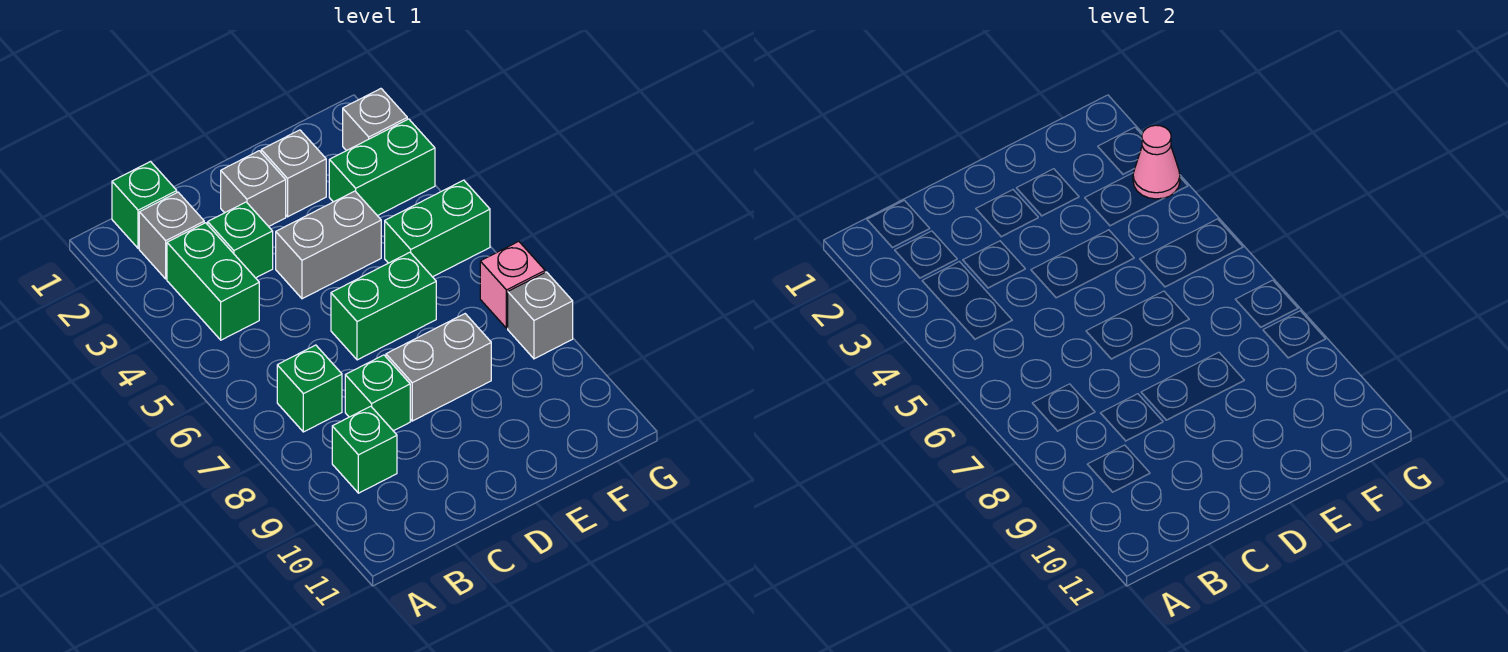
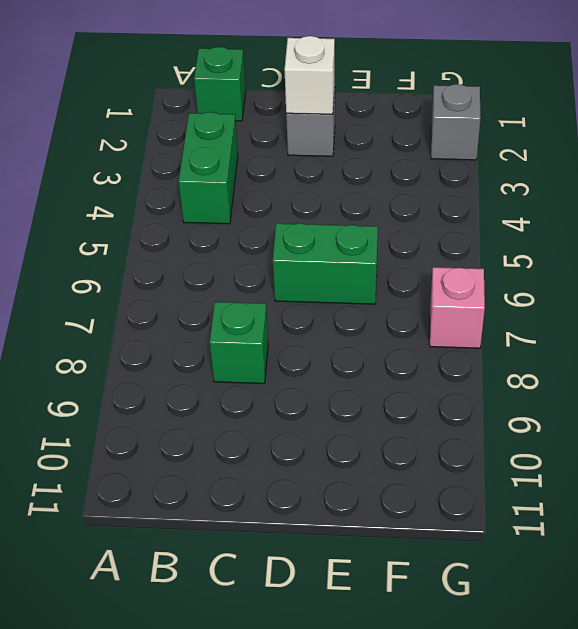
white brick D2 level 2 -> none
none -> grey brick B2 level 1
none -> green brick B7 level 1
none -> green brick B9 level 1

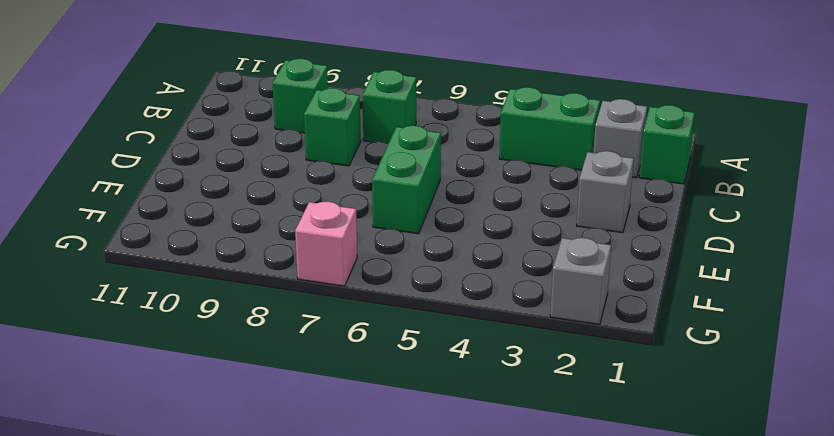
none -> green brick C3 level 1
none -> grey brick D4:E4 level 1
none -> grey brick D8:E8 level 1

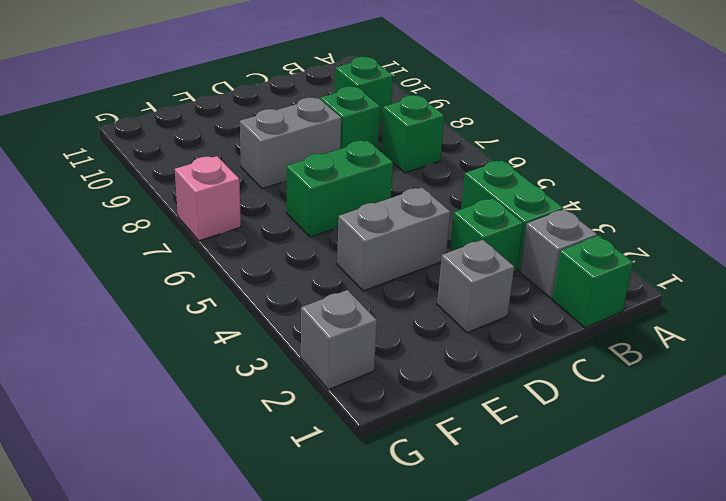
none -> grey brick E2 level 1
none -> green brick F3:G3 level 1
none -> green brick F5:G5 level 1

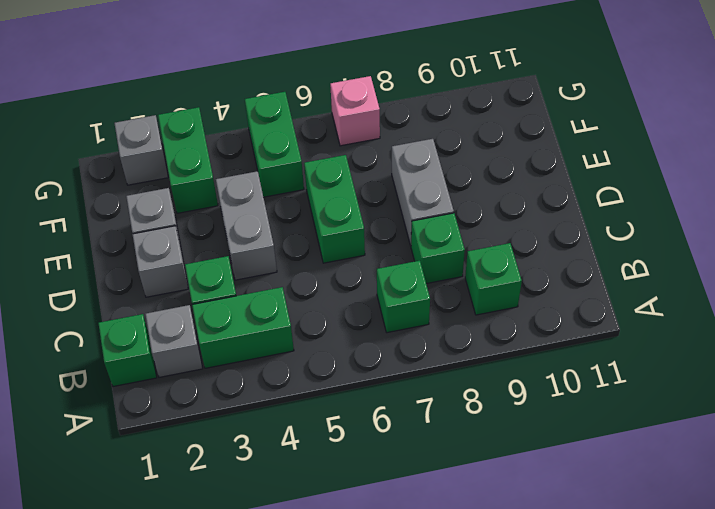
none -> grey brick G8 level 1
none -> pink cone G3 level 2

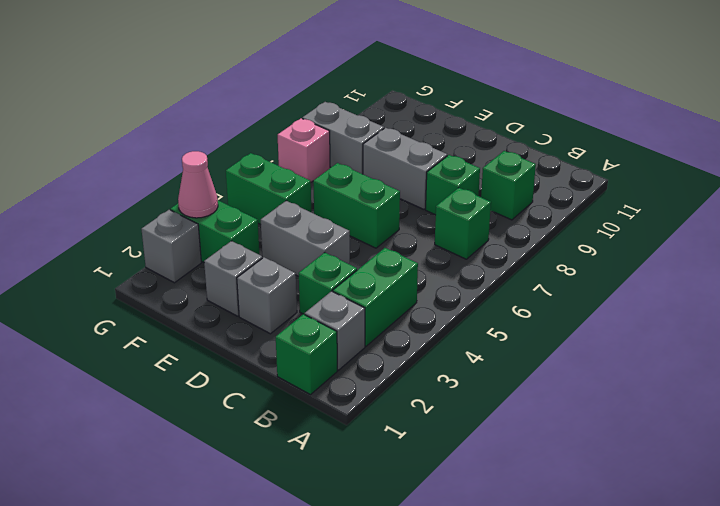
grey brick F8:G8 level 1 -> grey brick G8 level 1

